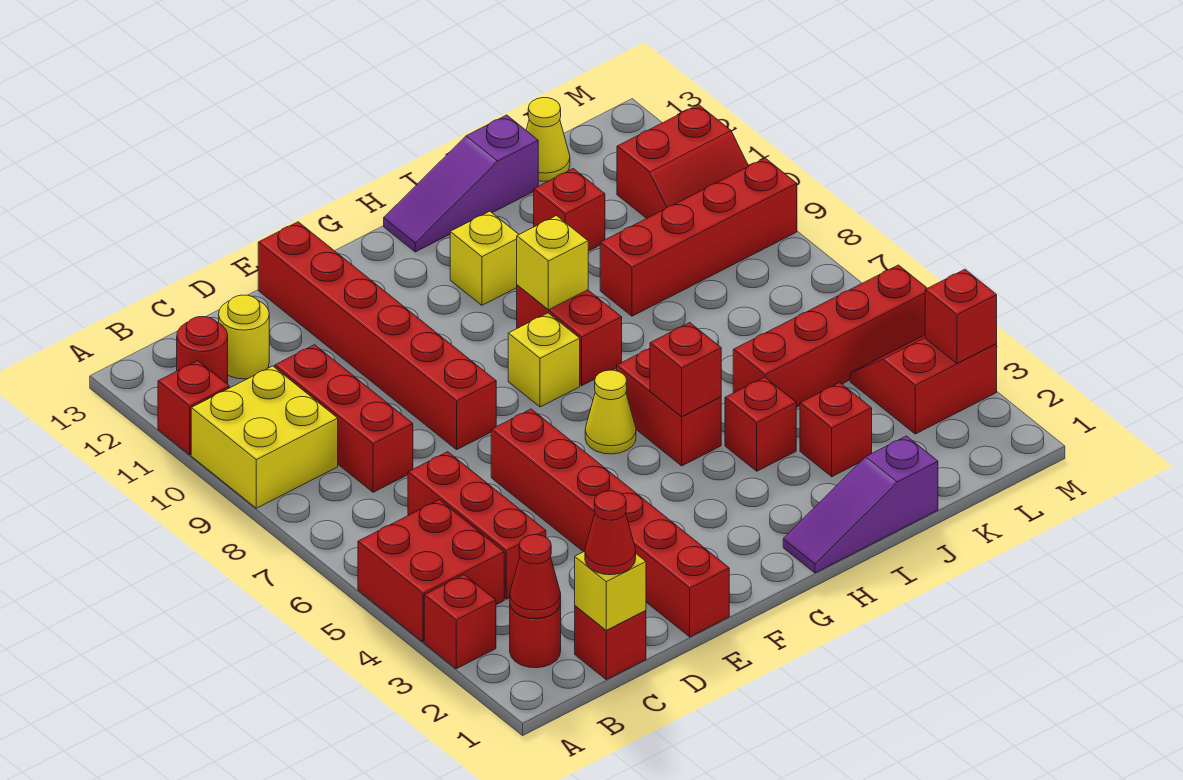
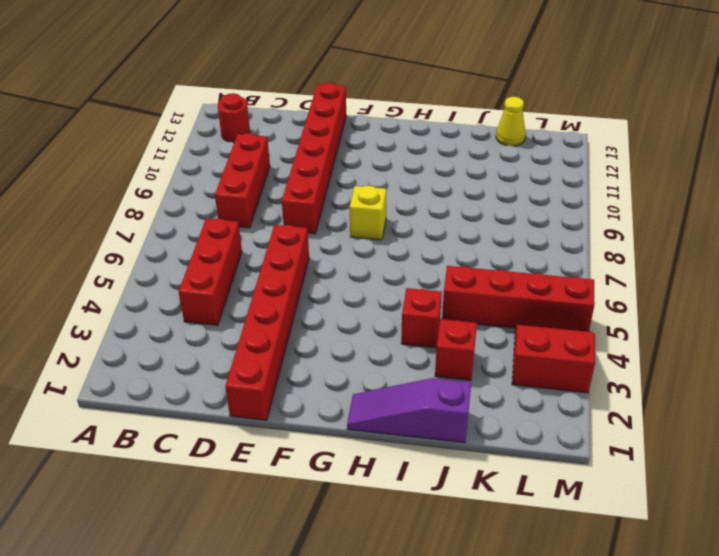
none -> red brick A3 level 1
none -> red brick A4:B5 level 1
none -> yellow brick A9:B10 level 1
none -> red brick A11 level 1

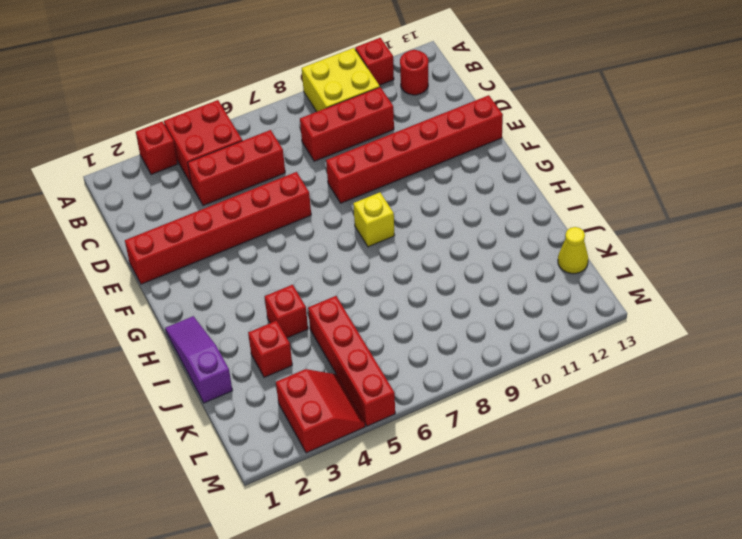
none -> red round brick B2 level 1
none -> red brick C1 level 1
none -> yellow round brick C12 level 1
none -> yellow cone G6 level 1

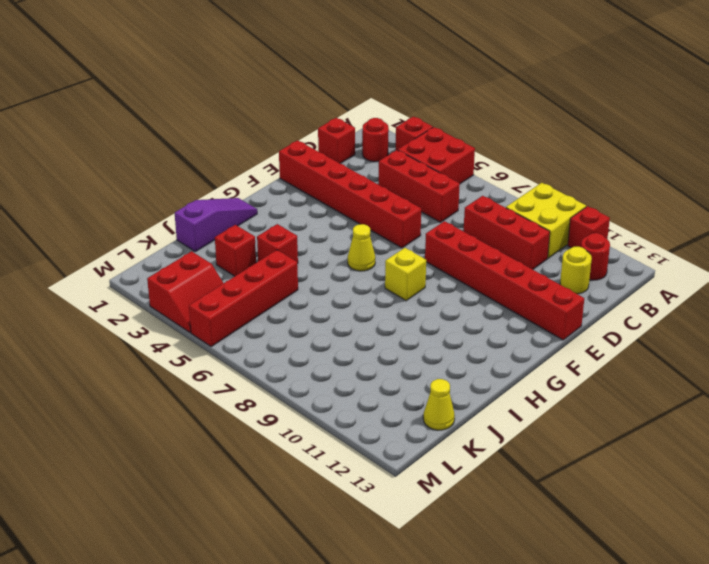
none -> red brick H5:H6 level 1
none -> red brick H8:H9 level 1
none -> yellow brick H11 level 1
none -> purple slope H13:J13 level 1 top J

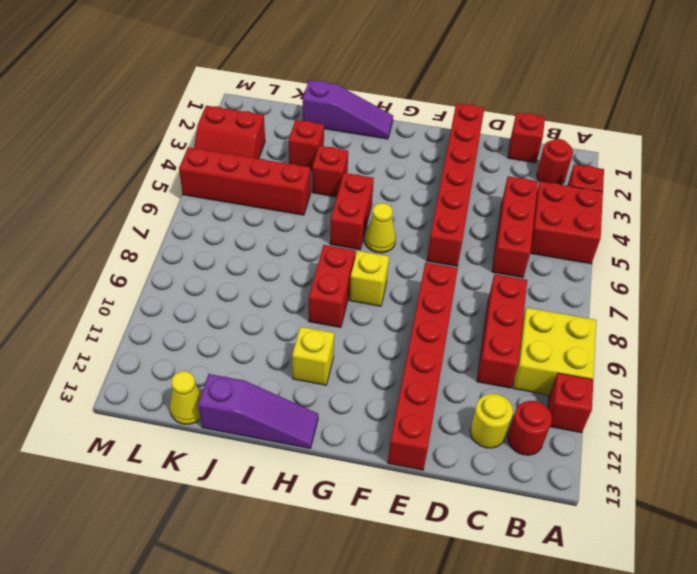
none -> red brick J9:M9 level 1
none -> red brick J11 level 1
none -> red slope L10:M11 level 1 top 11
none -> red cone B2 level 2

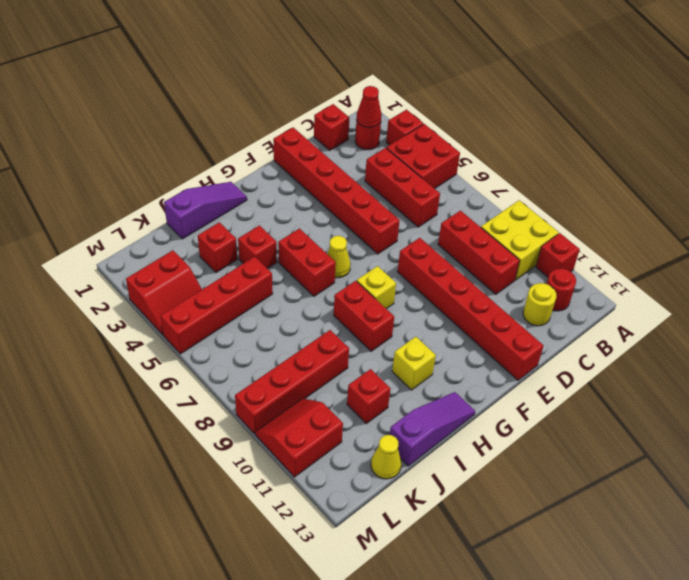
none -> yellow brick C1 level 2
none -> red brick H5 level 2
none -> yellow brick H9 level 2
none -> red brick M3 level 2

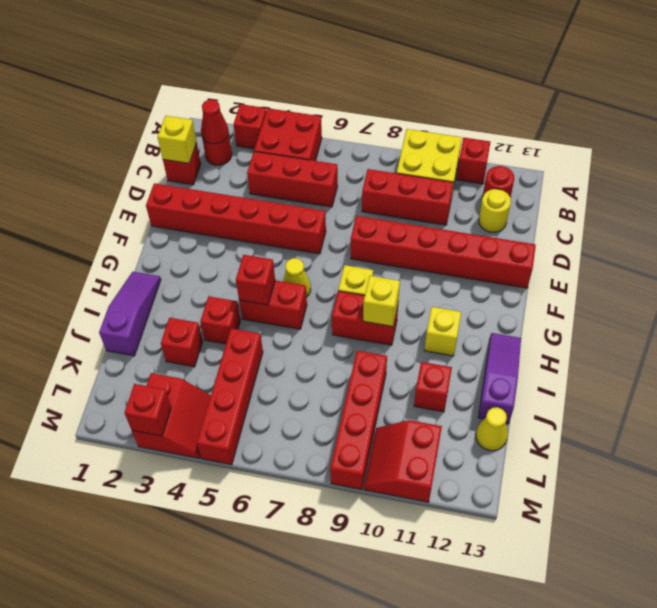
none -> red cone C1 level 3

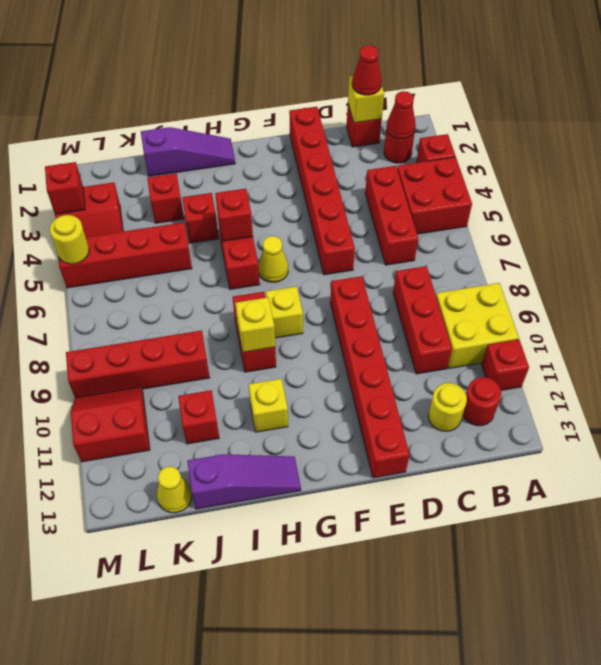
yellow round brick M5 level 2 -> none

